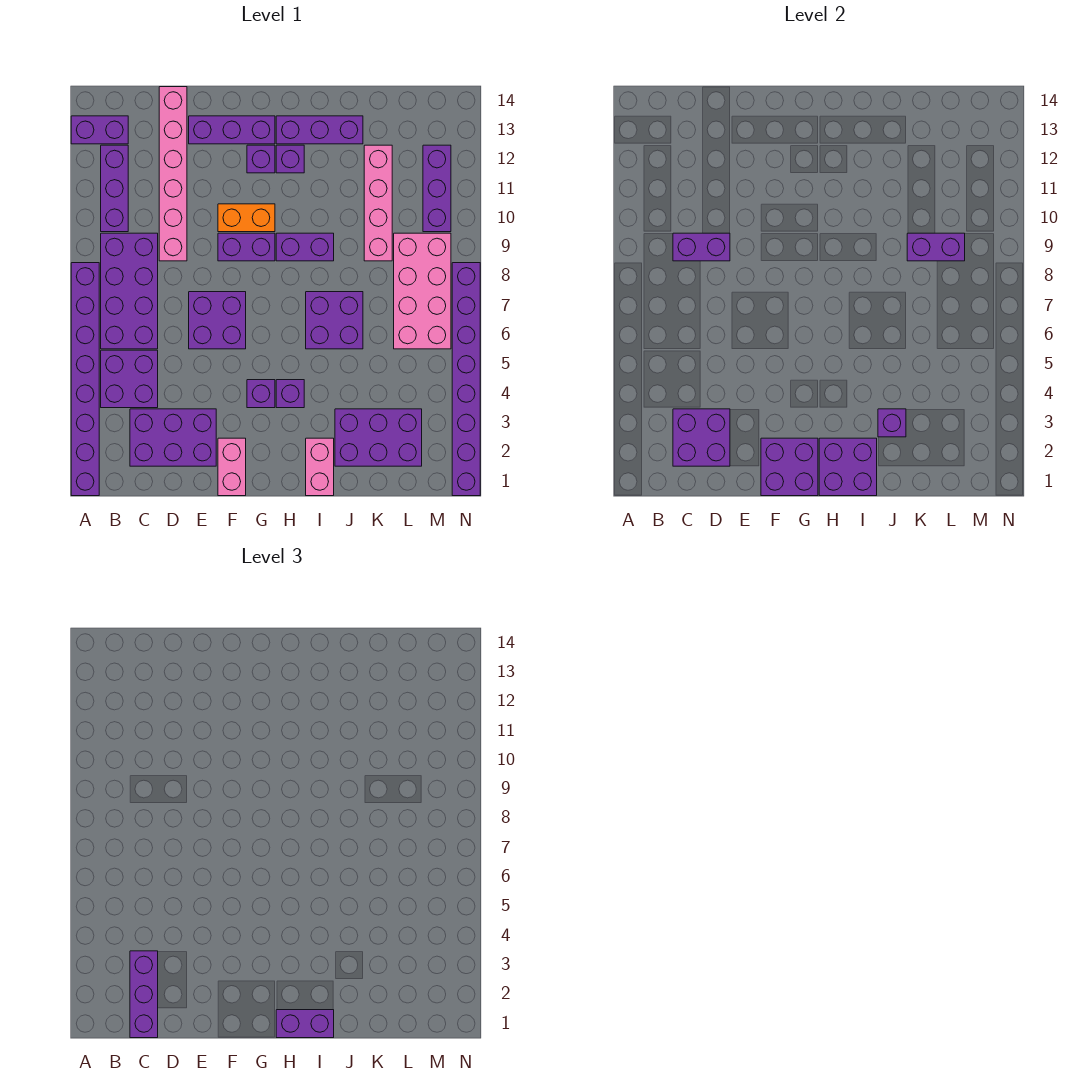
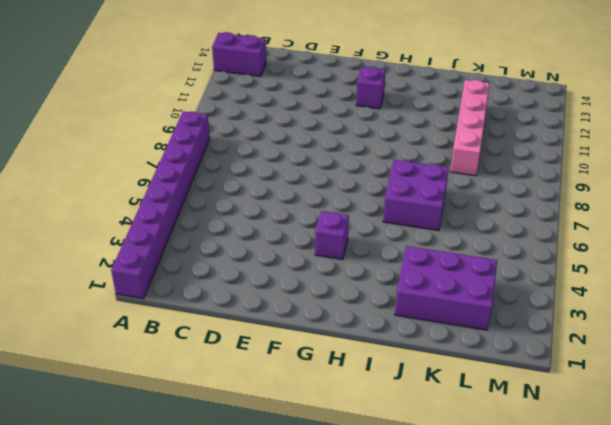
none -> purple brick B4:C5 level 1
none -> purple brick B6:C9 level 1
none -> purple brick B10:B12 level 1
none -> purple brick C2:E3 level 1

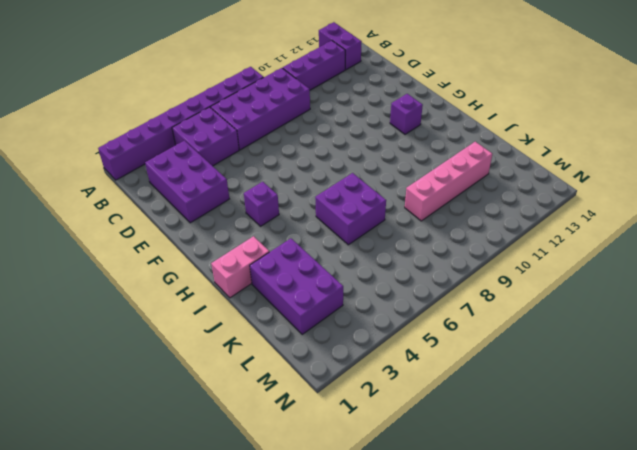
none -> pink brick D9:D14 level 1
none -> purple brick E6:F7 level 1
none -> purple brick E13:G13 level 1
none -> pink brick F1:F2 level 1

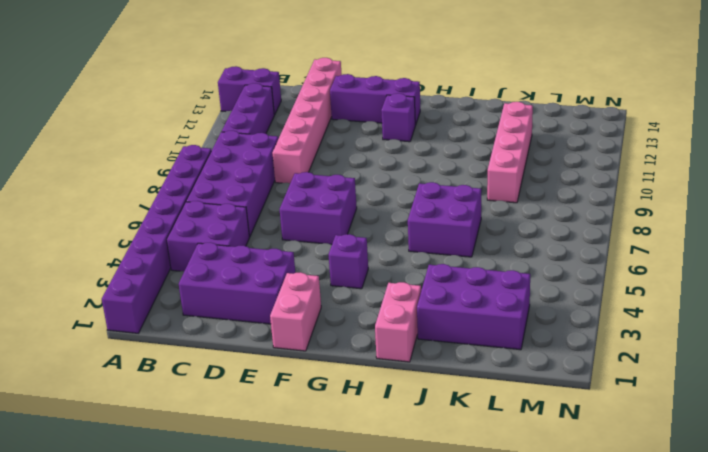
none -> purple brick F9:G9 level 1
none -> orange brick F10:G10 level 1
none -> purple brick H4 level 1
none -> purple brick H9:I9 level 1

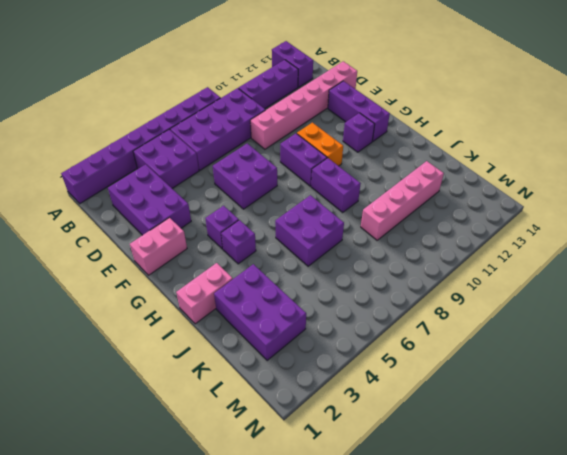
none -> purple brick H12 level 1
none -> purple brick H13:J13 level 1
none -> pink brick L6:M9 level 1
none -> purple brick M10:M12 level 1

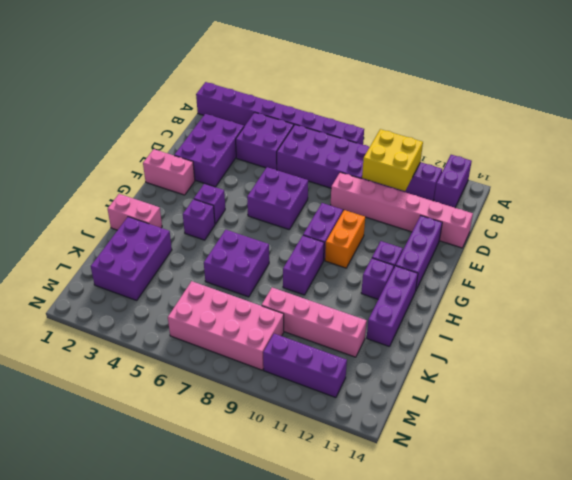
yellow brick B10:C11 level 2 -> none
none -> purple brick N1:N8 level 1
none -> purple brick C2:D3 level 2
none -> purple brick C9:D9 level 2
none -> purple brick F1:G2 level 2

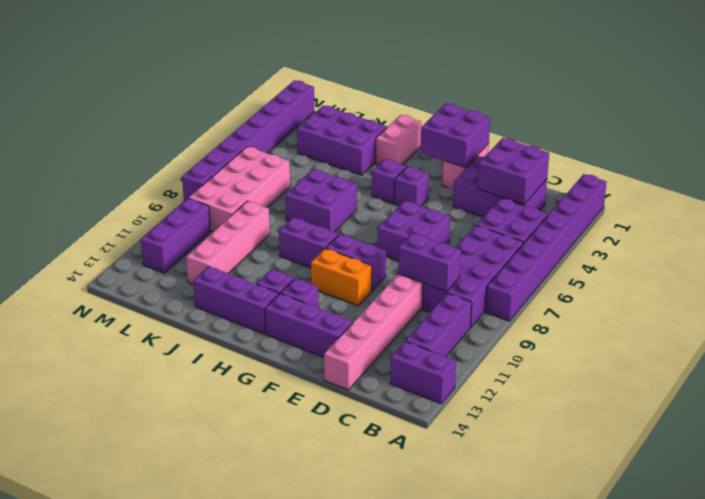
none -> purple brick H1:I2 level 2
none -> purple brick J3 level 2
none -> purple brick K9:L9 level 2
none -> purple brick C1:C3 level 3

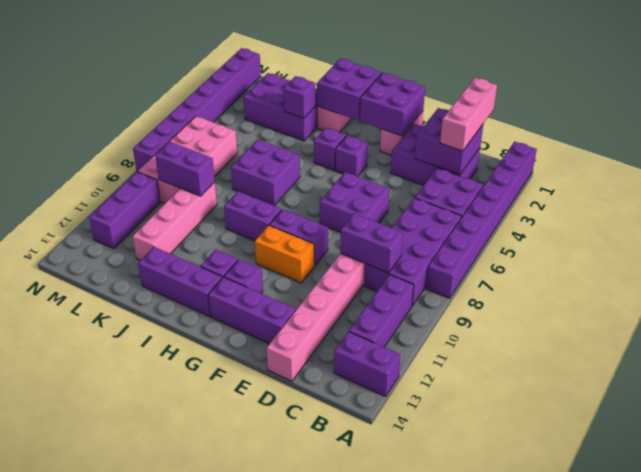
pink brick C1:C3 level 3 -> purple brick C1:C3 level 3
none -> purple brick H1:I1 level 3

